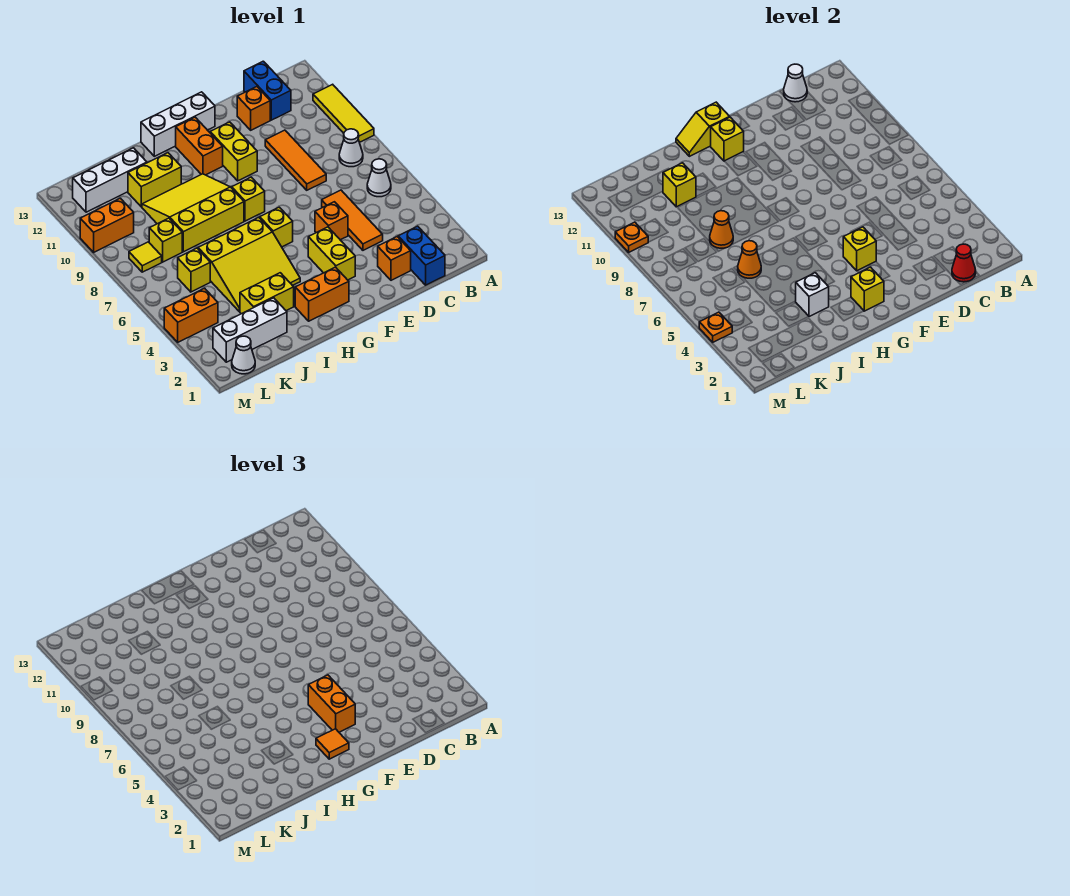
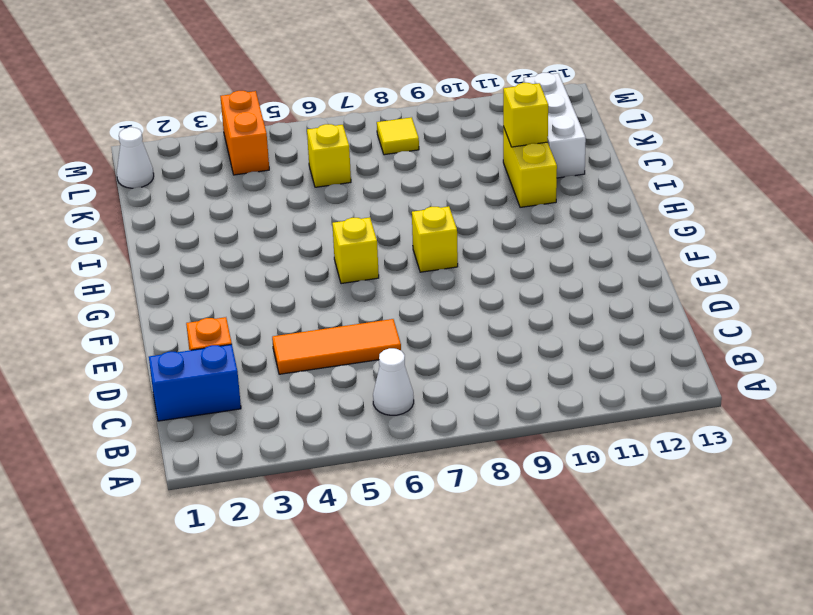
none -> yellow tile A9:A11 level 1
none -> white cone B8 level 1
none -> blue brick C12:C13 level 1
none -> orange tile D8:D10 level 1

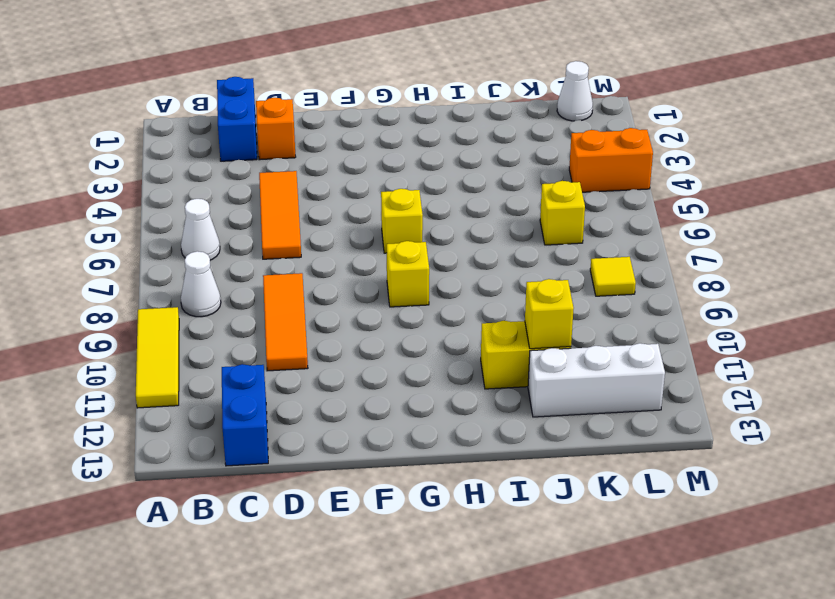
none -> orange brick D12 level 1
none -> orange brick E5 level 1
none -> yellow brick F3:F4 level 1
none -> yellow brick F10:F11 level 1

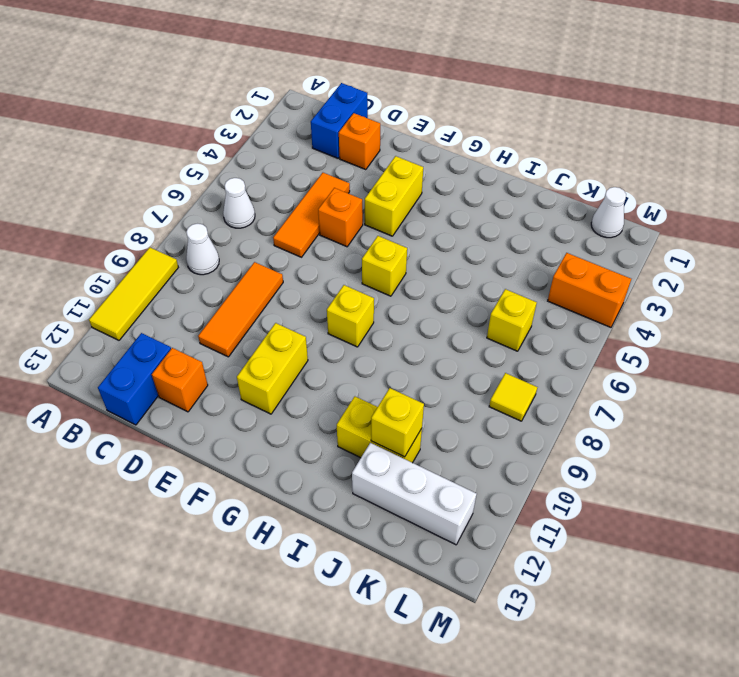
none -> white brick F13:H13 level 1
none -> orange brick G2:H2 level 1
none -> orange brick G11:G12 level 1
none -> yellow slope H4:J6 level 1 top 6

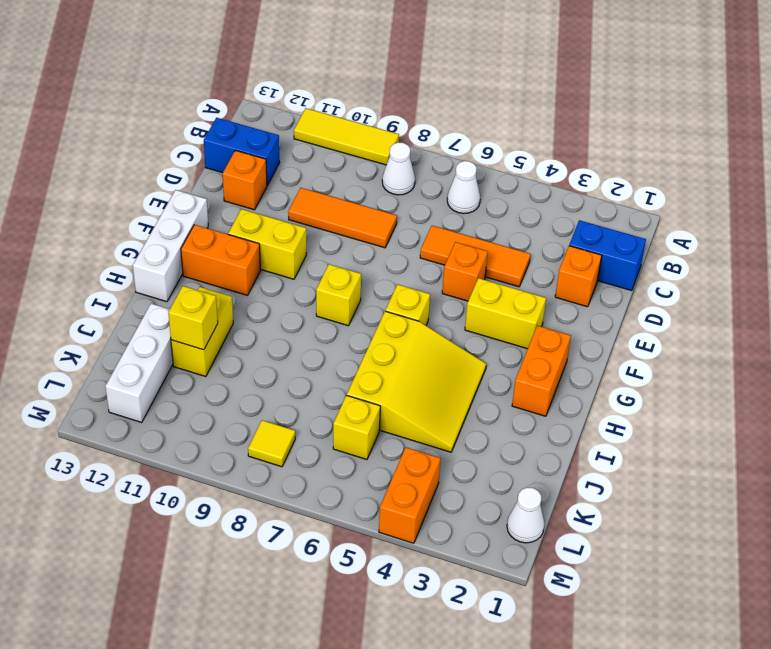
none -> yellow slope H8:J10 level 1 top 8
none -> yellow brick I3:J3 level 1
none -> white brick J2:L2 level 1
none -> yellow brick K8 level 1

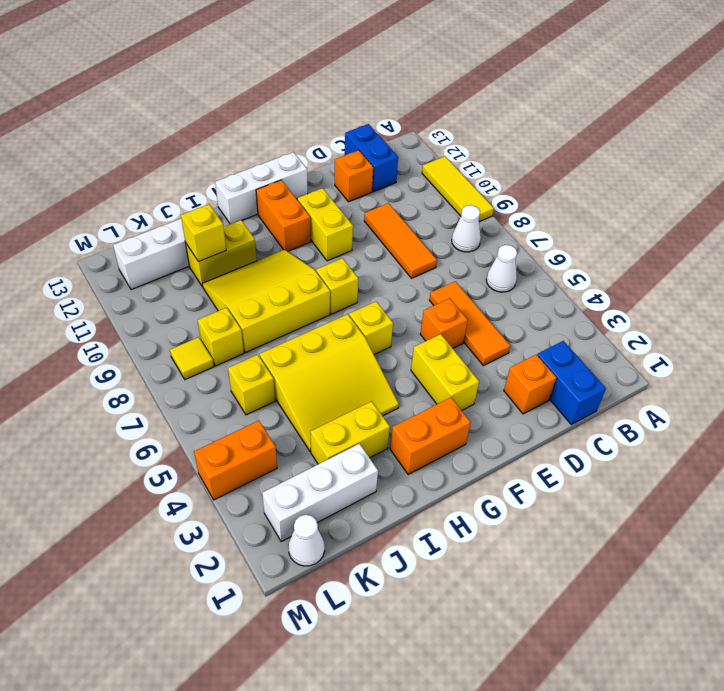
none -> orange brick L10:M10 level 1
none -> red cone C1 level 2
none -> white cone C13 level 2
none -> yellow brick F4 level 2

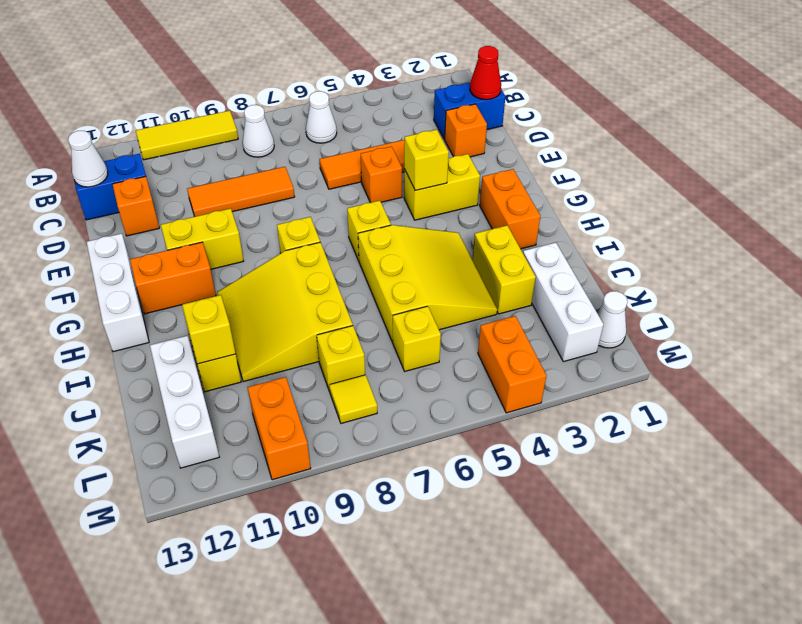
none -> yellow brick G2 level 2
none -> yellow brick G12 level 2
none -> yellow slope G13:H13 level 2 top G
none -> white brick I3 level 2

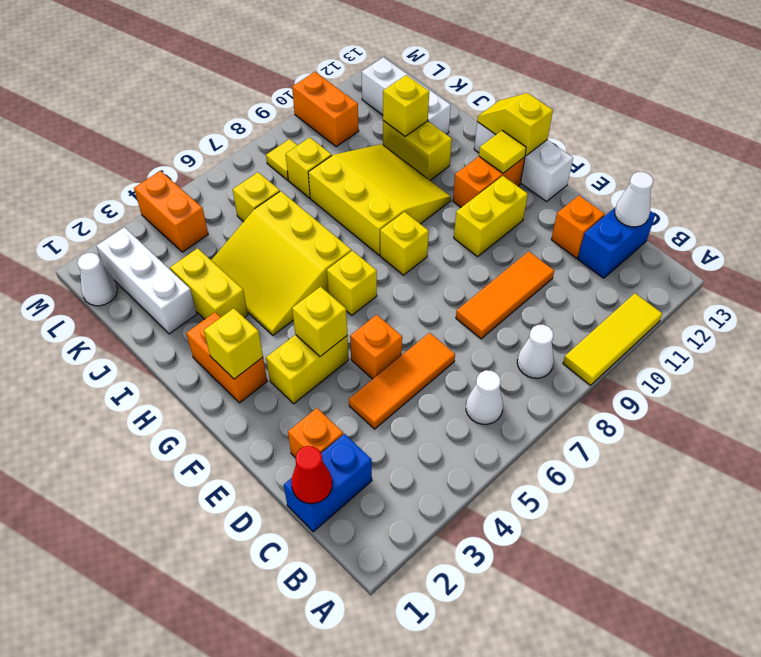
yellow tile G12 level 2 -> yellow brick G12 level 2
none -> white brick I3 level 2
none -> orange cone J6 level 2
none -> orange cone J8 level 2
none -> orange plate M4 level 2

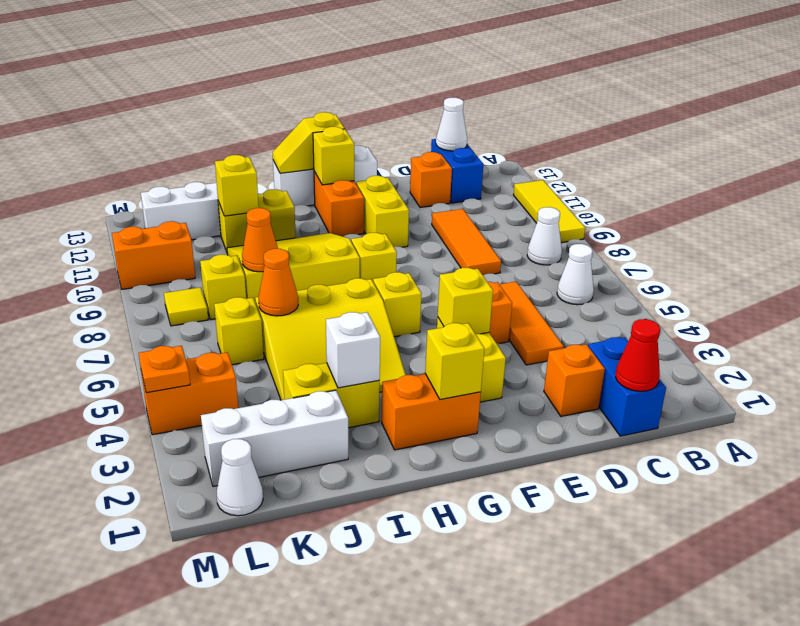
none -> orange plate M10 level 2
none -> orange brick F3:F4 level 3
none -> orange tile G2 level 3

